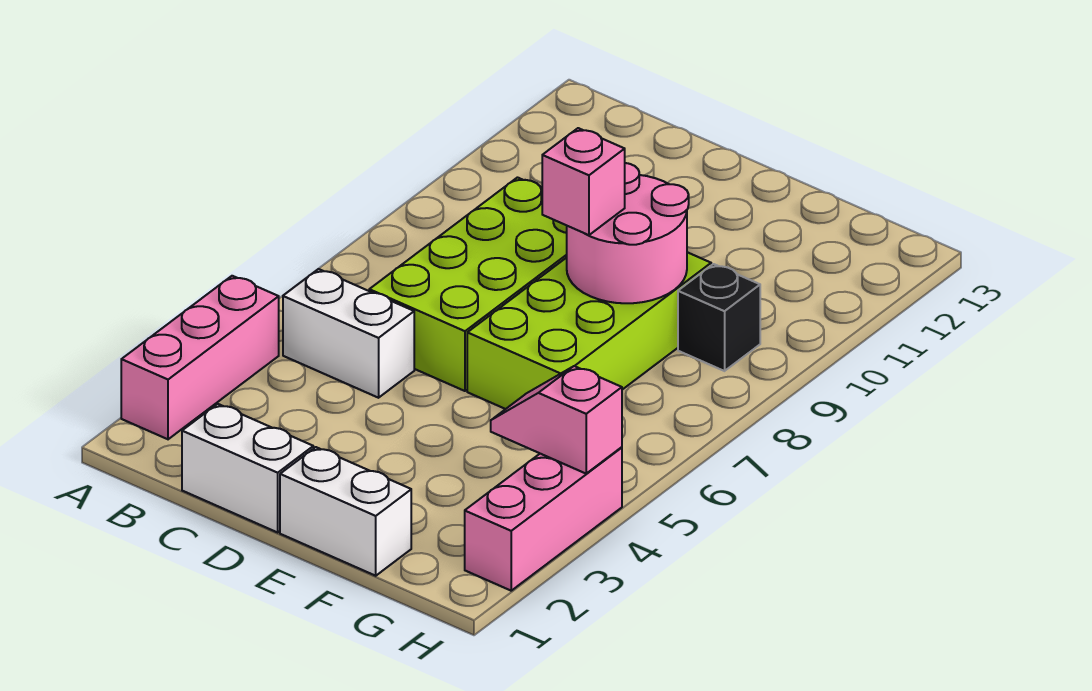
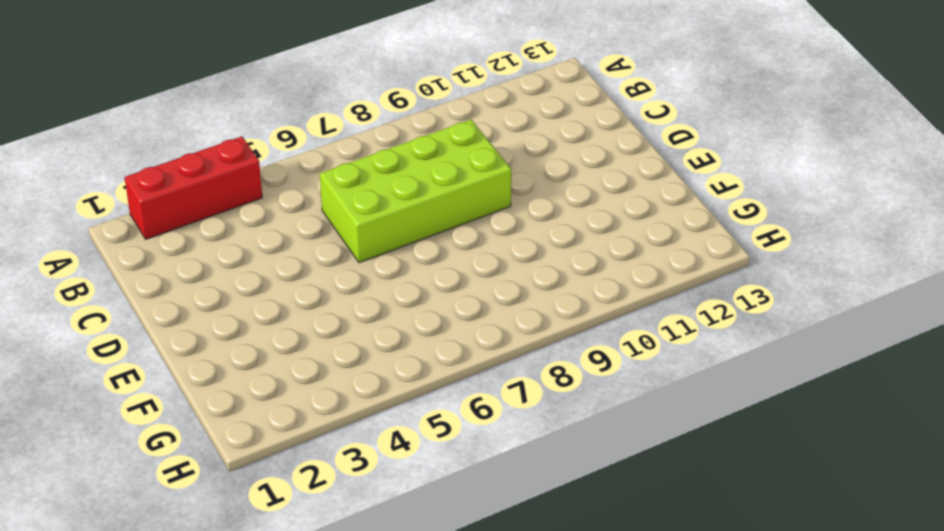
red brick A2:A4 level 1 -> pink brick A2:A4 level 1
none -> white brick B5:C5 level 1
none -> white brick C1:D1 level 1

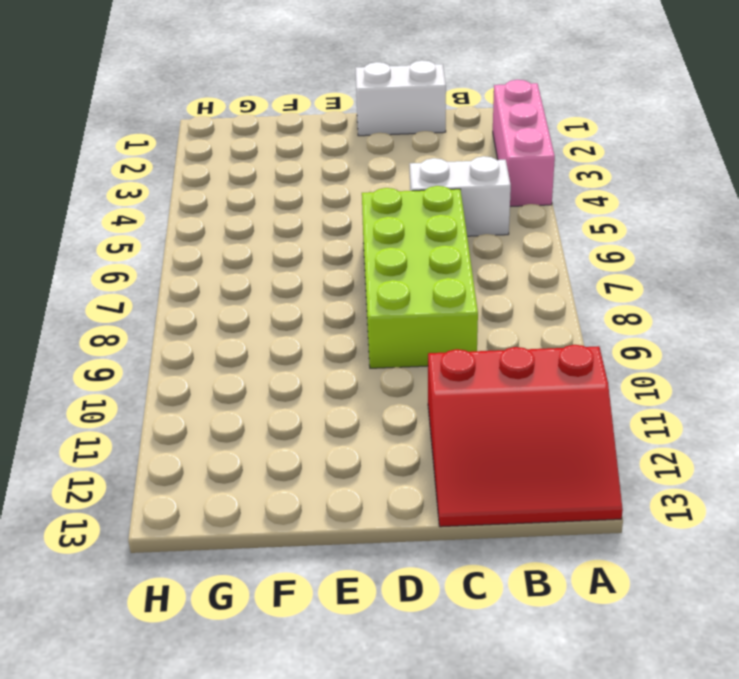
red slope A11:C13 level 1 top 11 -> none
none -> white brick E1:F1 level 1
none -> lime brick E6:F9 level 1

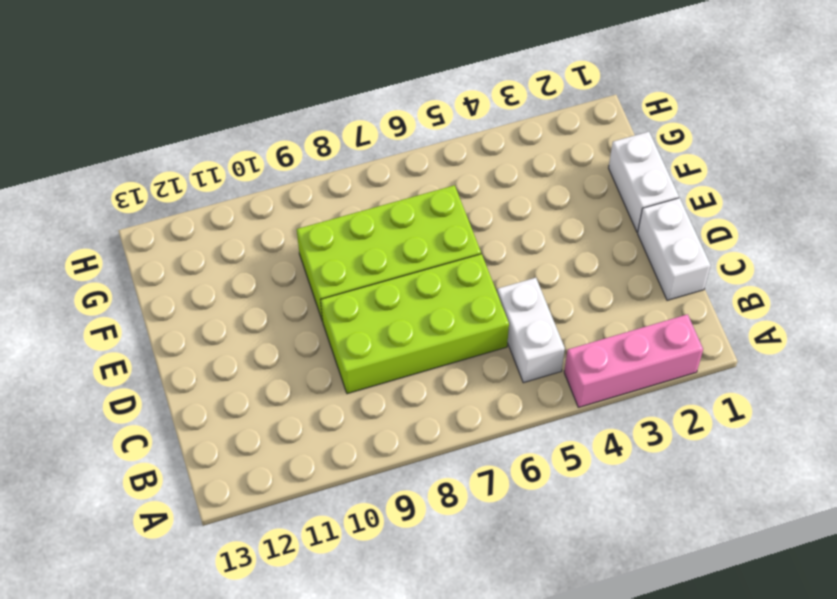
none -> black brick G9 level 1
none -> pink brick H2:H4 level 1

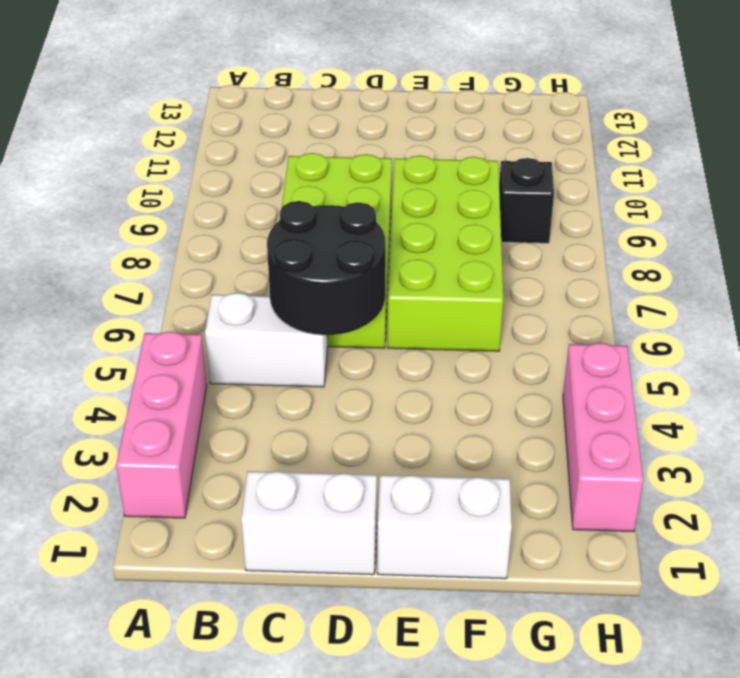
black round brick C5:D6 level 2 -> none
none -> pink round brick E8:F9 level 2
none -> pink slope G4:H4 level 2 top H

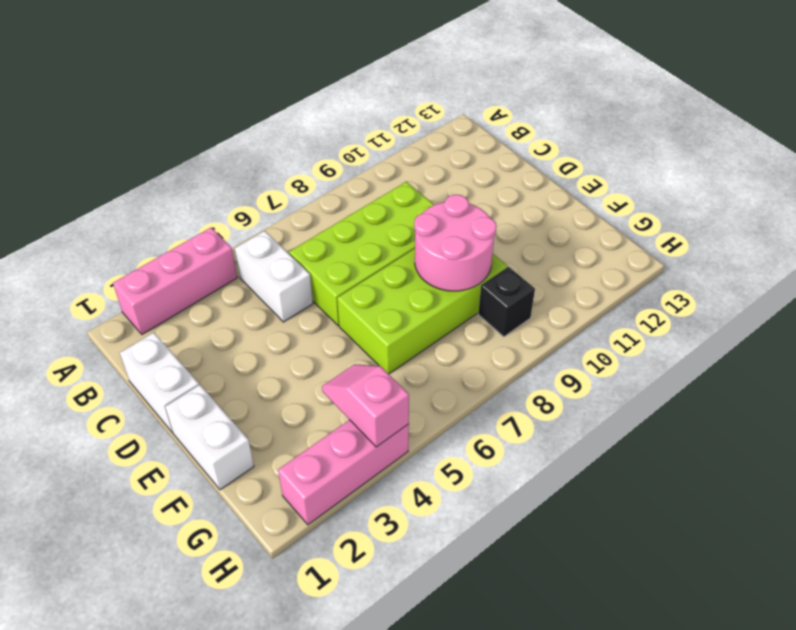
none -> pink brick E8 level 3

